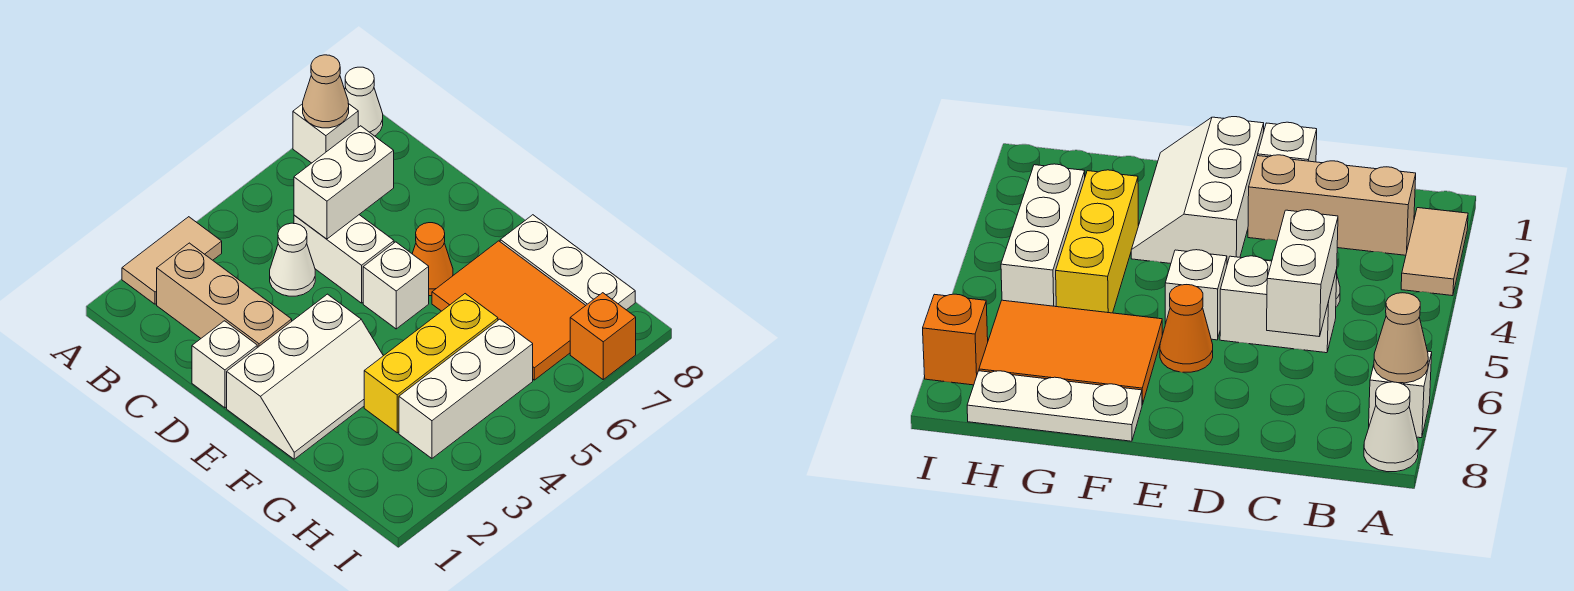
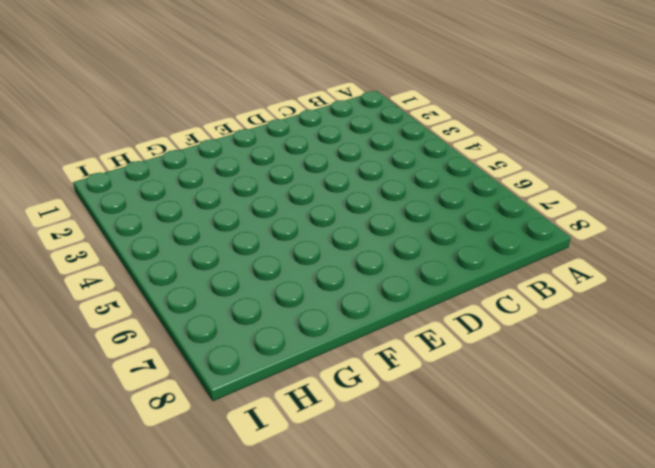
none -> tan tile A2:A3 level 1
none -> white brick A7 level 1
none -> white cone A8 level 1

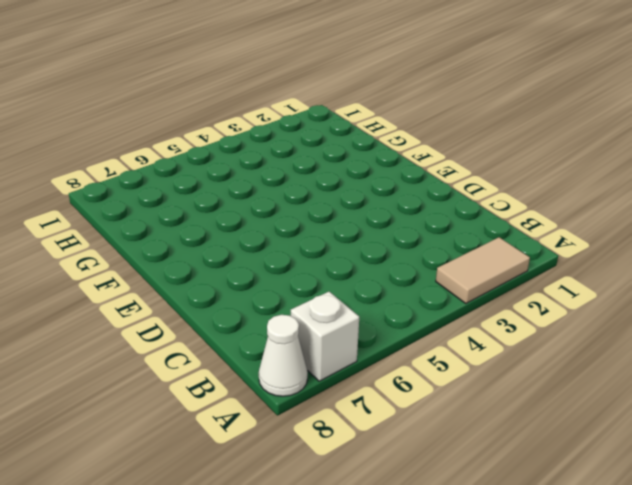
none -> tan brick B2:D2 level 1
none -> white cone C4 level 1
none -> white brick C5:D5 level 1

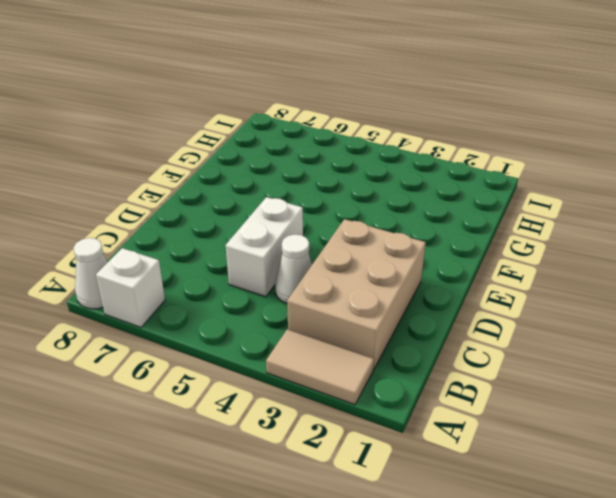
tan brick B2:D3 level 1 -> tan brick B2:D2 level 1
none -> white brick D1 level 1
none -> white slope E1:F3 level 1 top E
none -> white brick E5 level 1

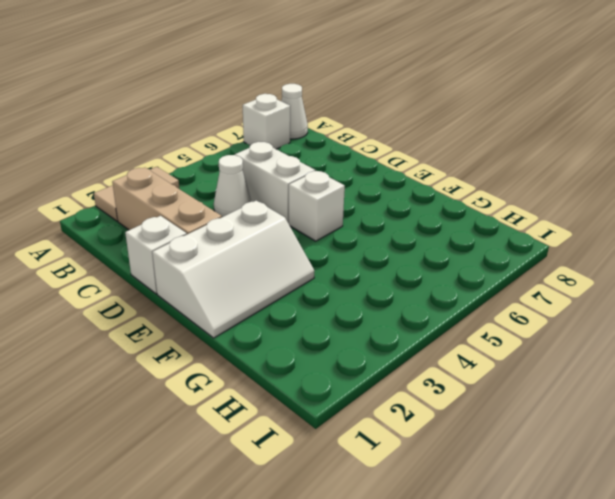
none -> orange cone E6 level 1
none -> orange tile F6:H7 level 1
none -> white plate F8:H8 level 1

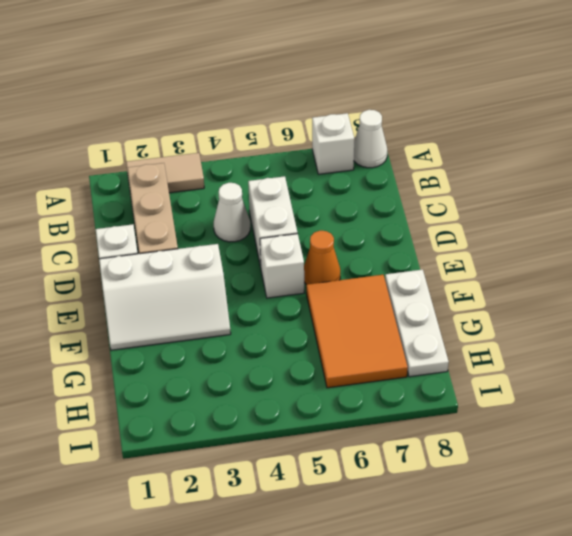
none -> yellow brick G3:G5 level 1
none -> white brick H3:H5 level 1
none -> orange brick I7 level 1

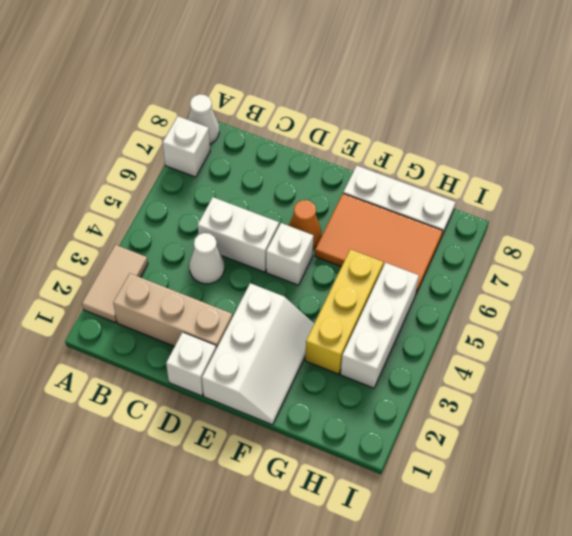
none -> orange brick I7 level 1
none -> tan cone A7 level 2
none -> white brick C5:C6 level 2

